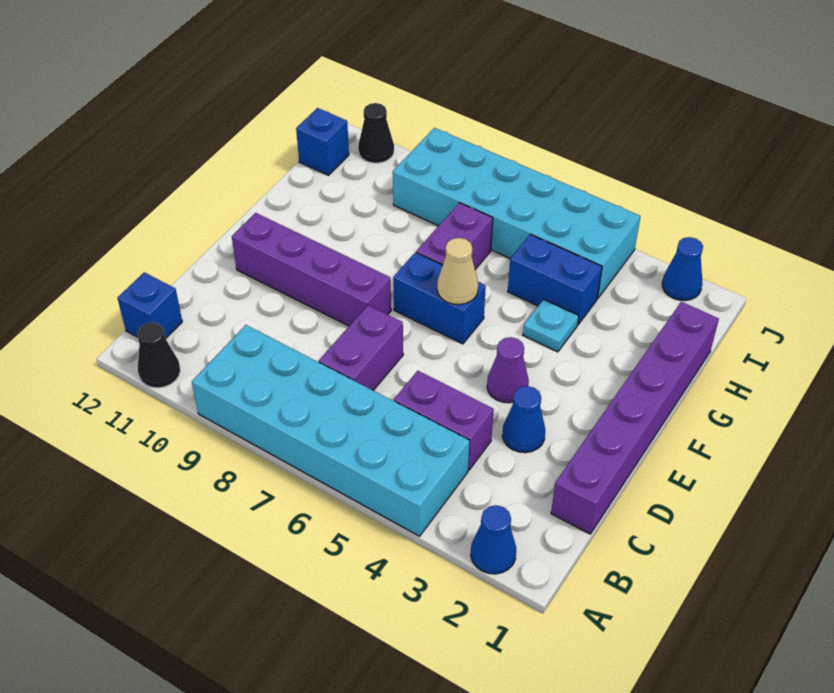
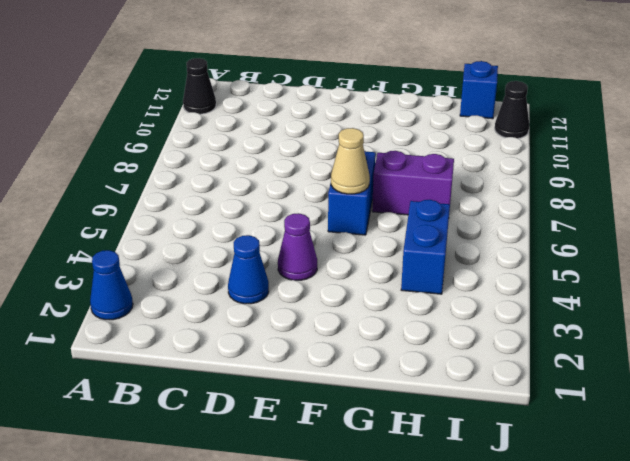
none -> cyan brick A4:B9 level 1
none -> blue brick B12 level 1
none -> purple brick C1:H1 level 1

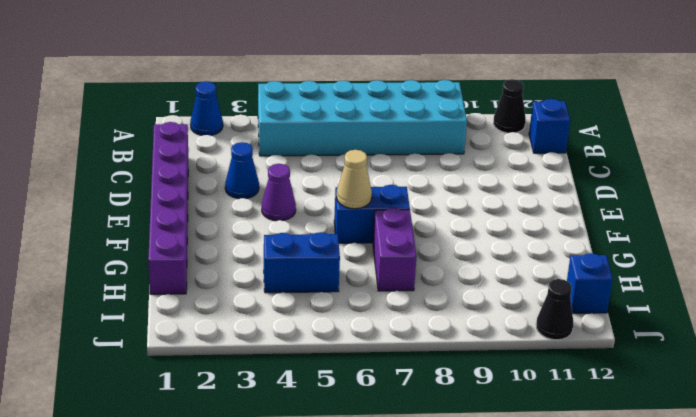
none -> purple brick C4:C5 level 1
none -> purple brick C7:D7 level 1
none -> purple brick E8:E11 level 1

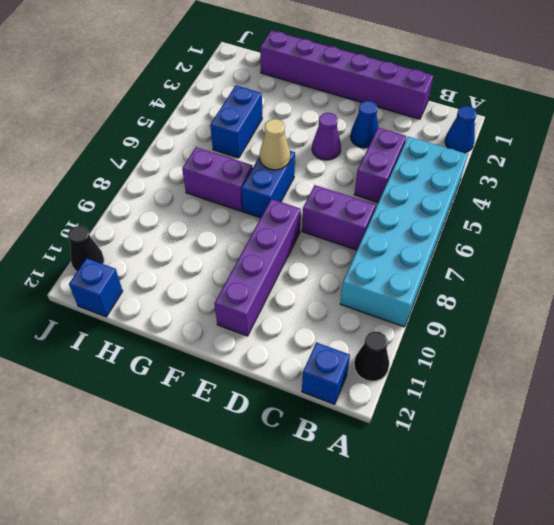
none -> cyan plate G4 level 1
none -> cyan brick I4:J9 level 1
none -> blue cone J2 level 1

